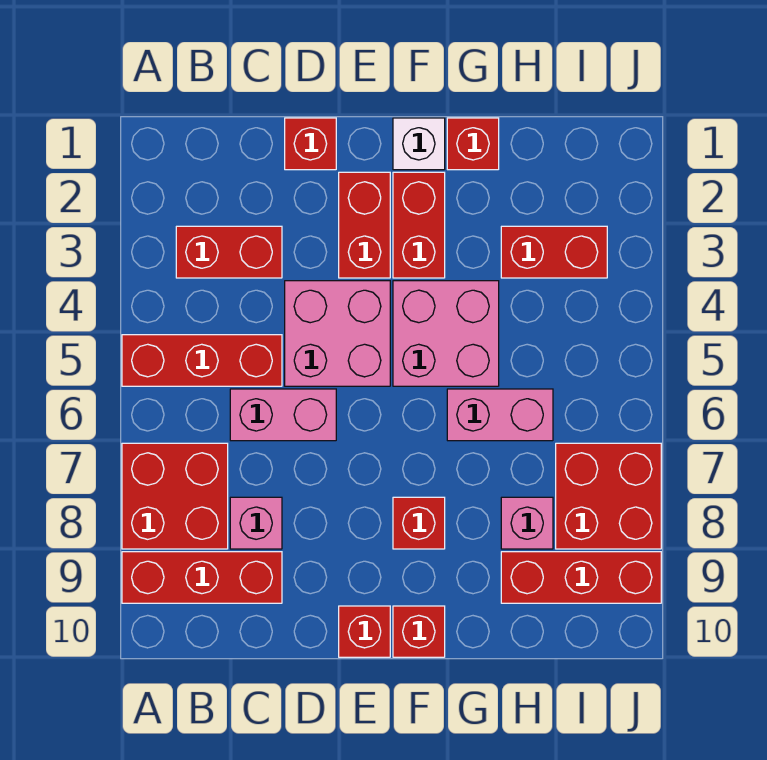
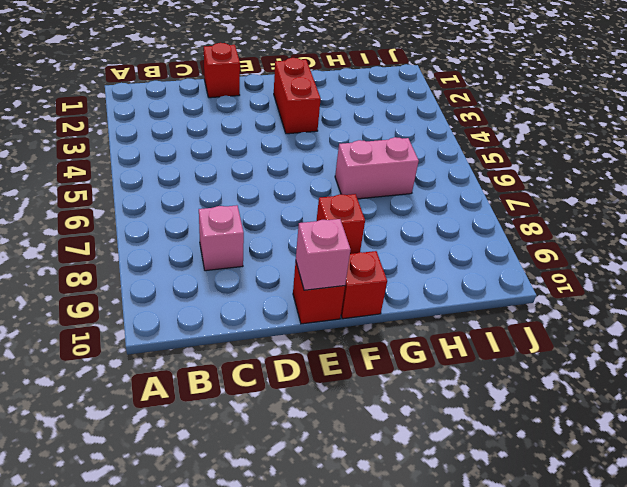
pink brick E10 level 2 -> pink brick H8 level 1
none -> red brick A5:C5 level 1
none -> red brick A7:B8 level 1
none -> red brick A9:C9 level 1

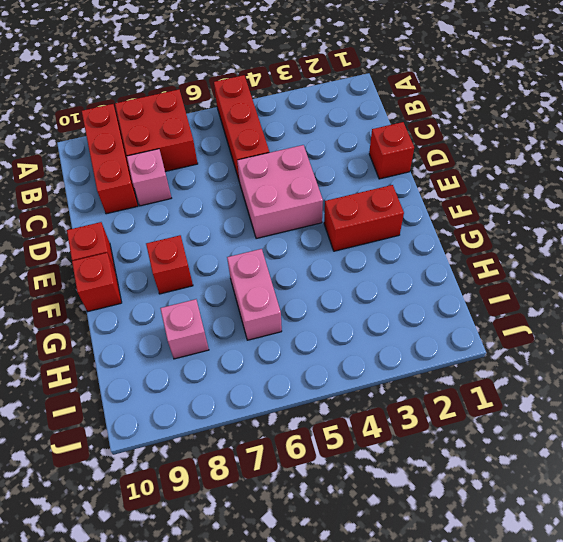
none -> red brick B3:C3 level 1
none -> pink brick C6:D6 level 1
none -> red brick E2:E3 level 1

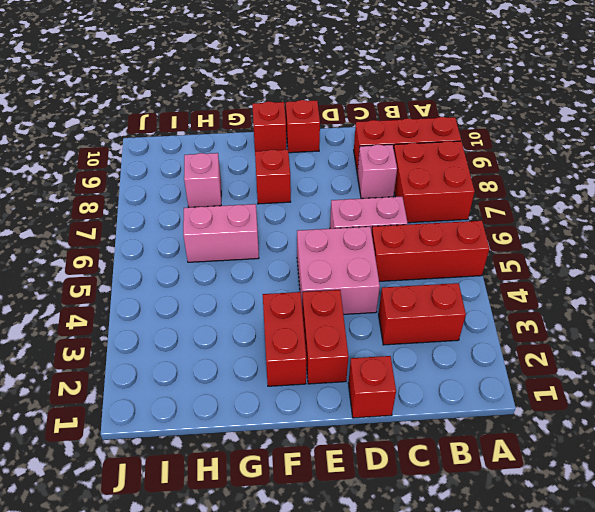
none -> white brick F1 level 1
none -> pink brick F4:G5 level 1
none -> red brick G1 level 1

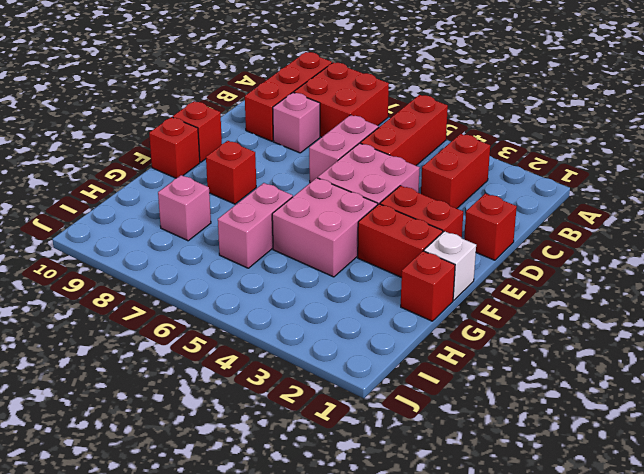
none -> red brick H3:I3 level 1
none -> red brick H9:J9 level 1
none -> red brick I7:J8 level 1

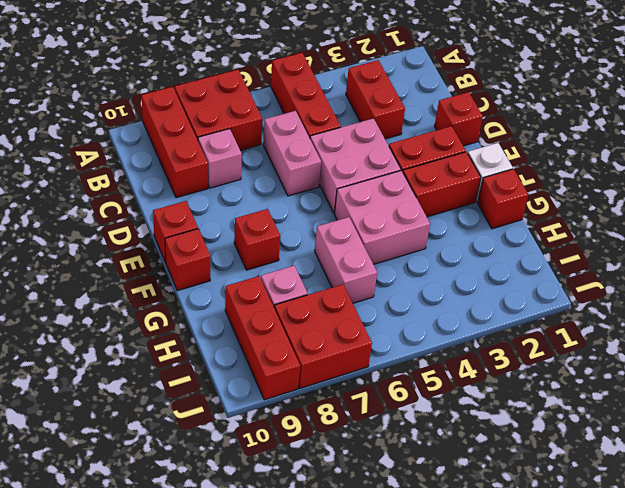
none -> red brick H3:I3 level 1

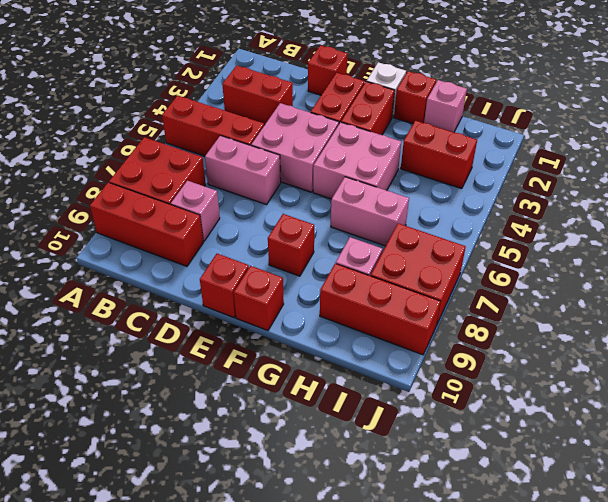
pink brick H1 level 1 -> none

